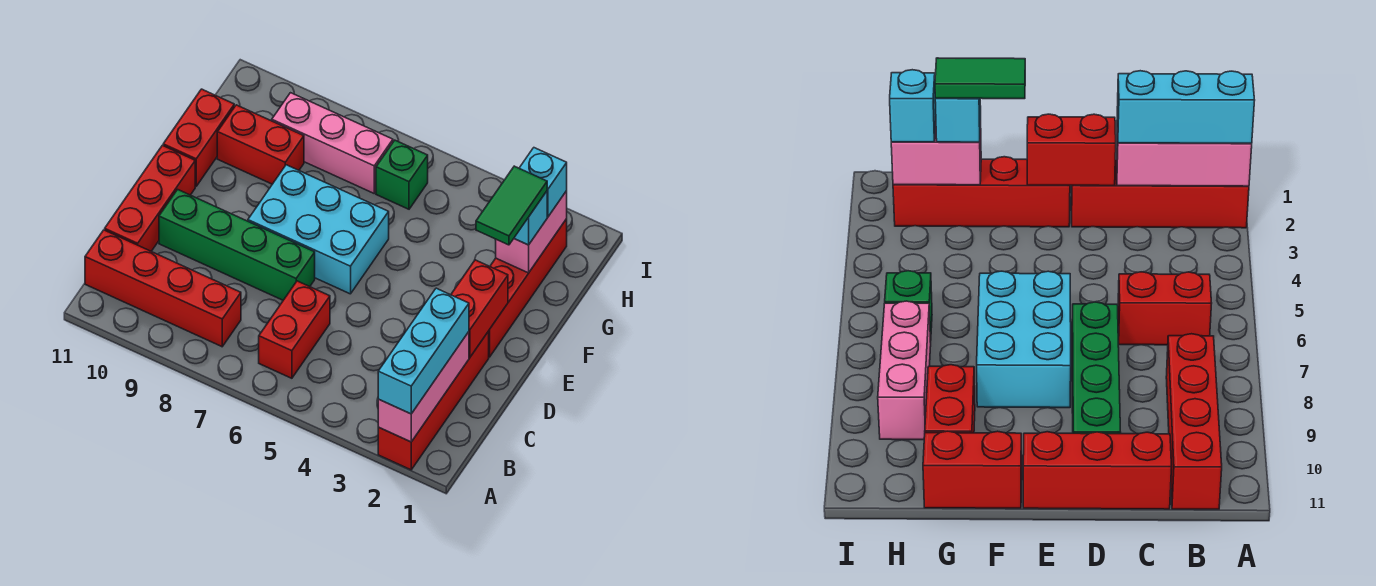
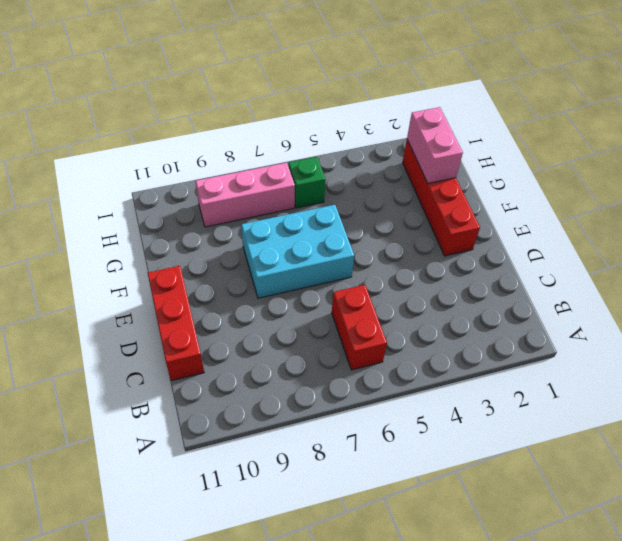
none -> red brick A2:D2 level 1
none -> red brick B8:B11 level 1
none -> green brick D7:D10 level 1

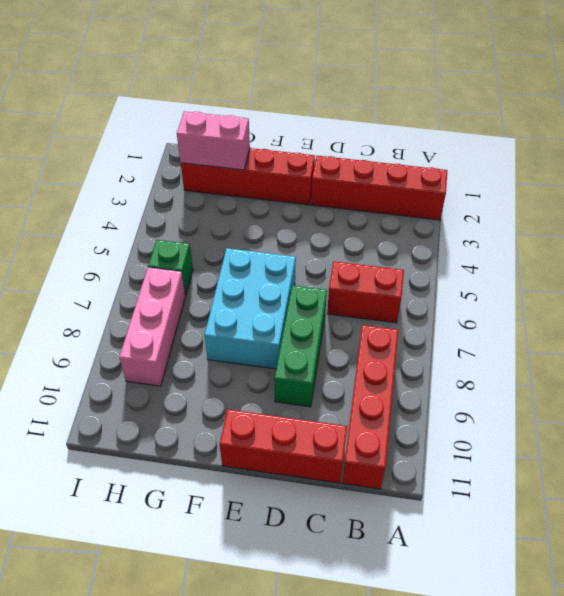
green brick D7:D9 level 1 -> green brick D7:D10 level 1
none -> red brick F11:G11 level 1
none -> red brick G9:G10 level 1
none -> pink brick A2:C2 level 2

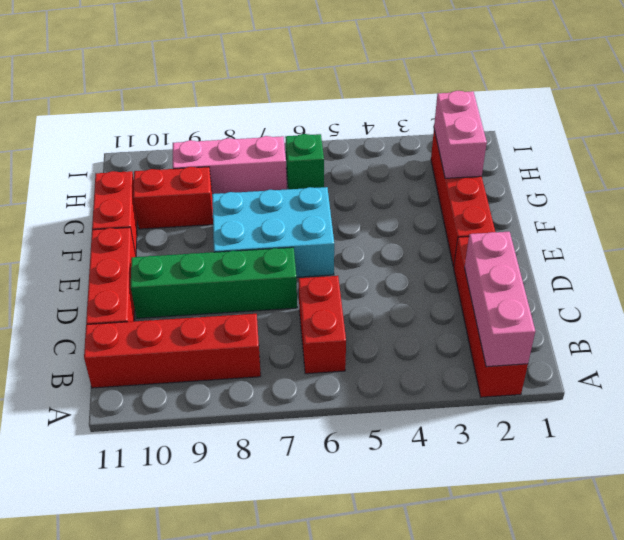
none -> red brick D2:E2 level 2
none -> cyan brick A2:C2 level 3
none -> cyan brick G2 level 3

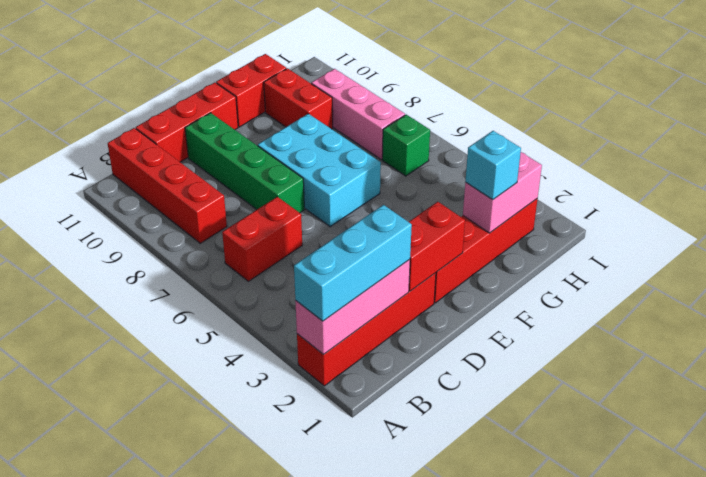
none -> cyan brick H2 level 3
none -> green tile F2:G2 level 4

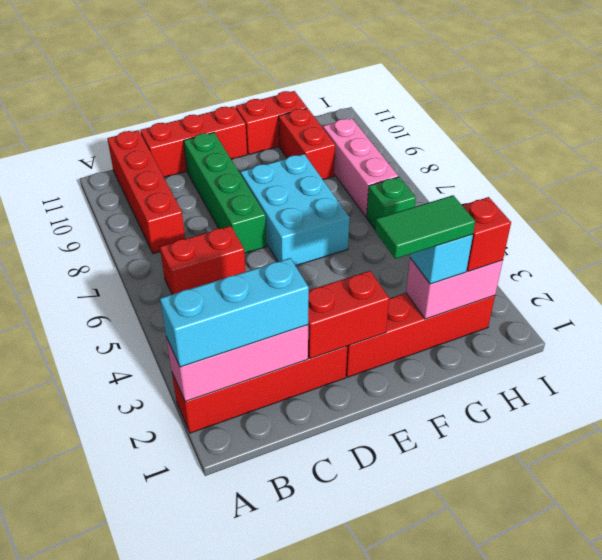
red brick H2 level 3 -> cyan brick H2 level 3

